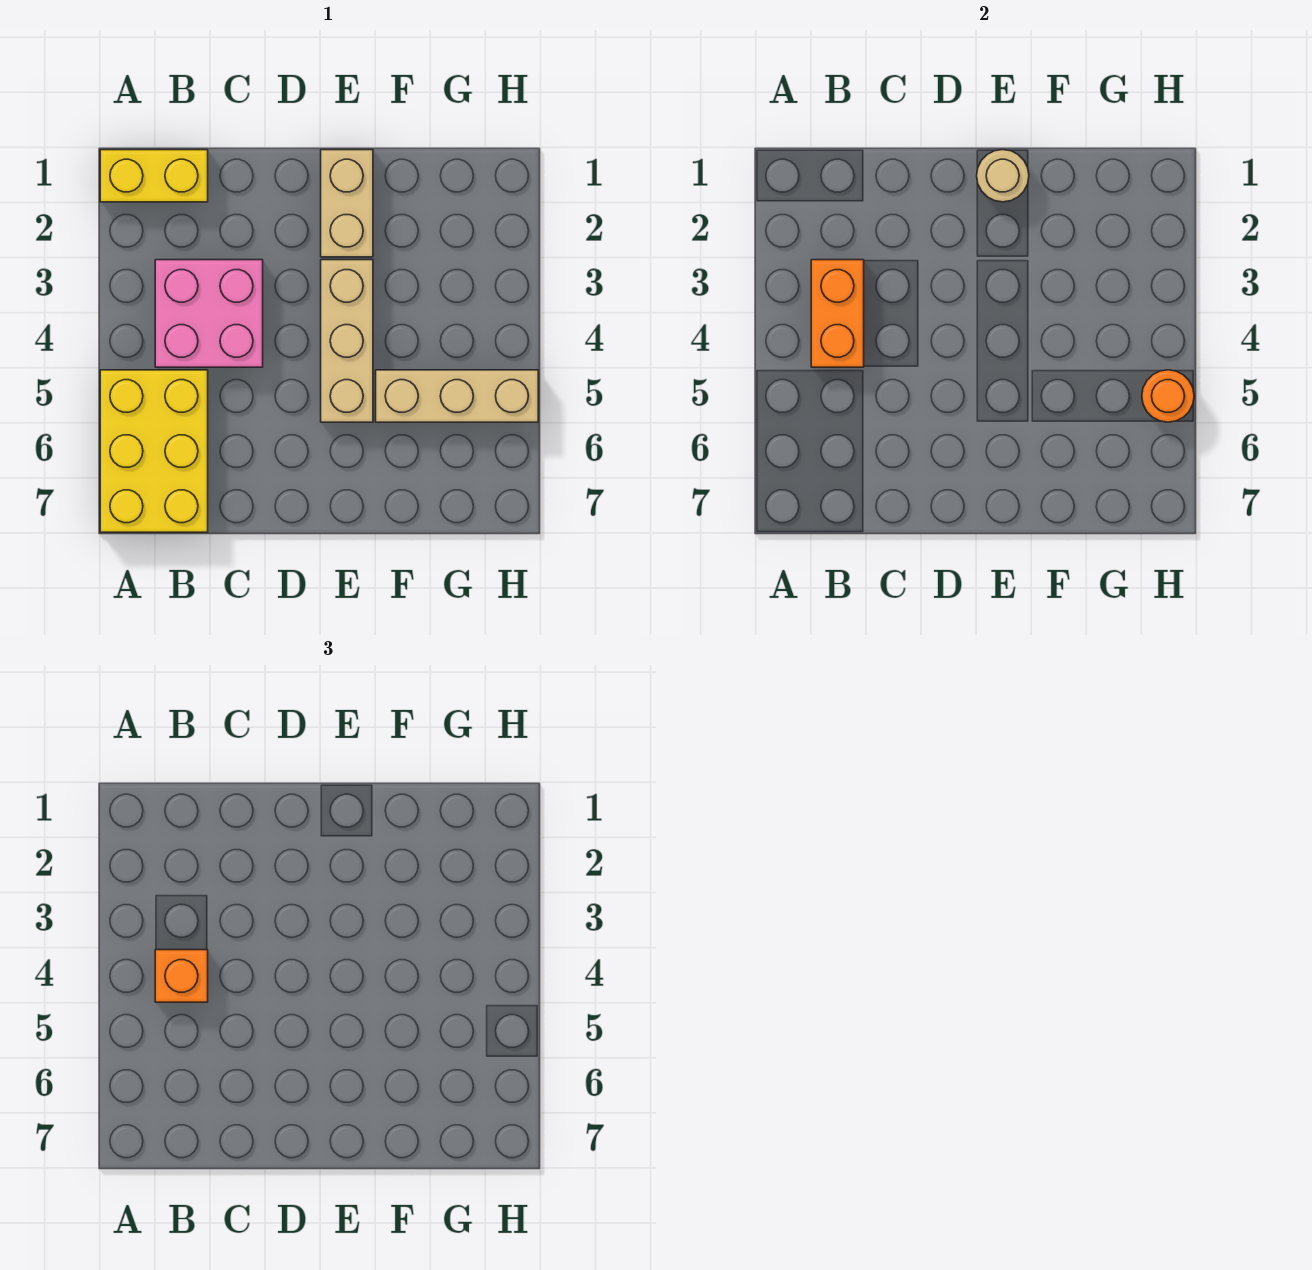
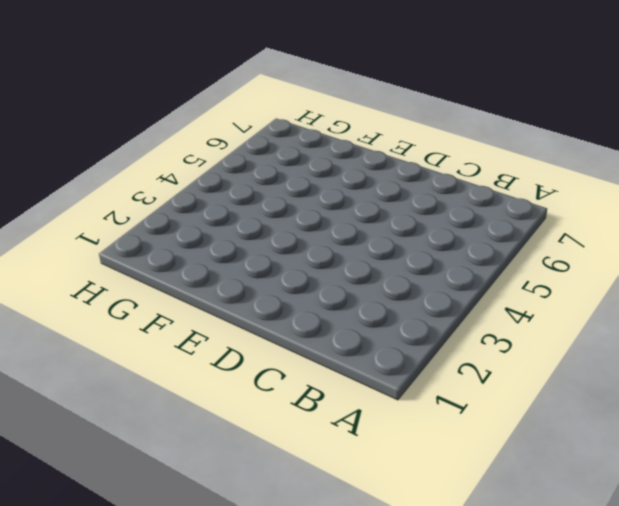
none -> yellow brick A1:B1 level 1
none -> yellow brick A5:B7 level 1

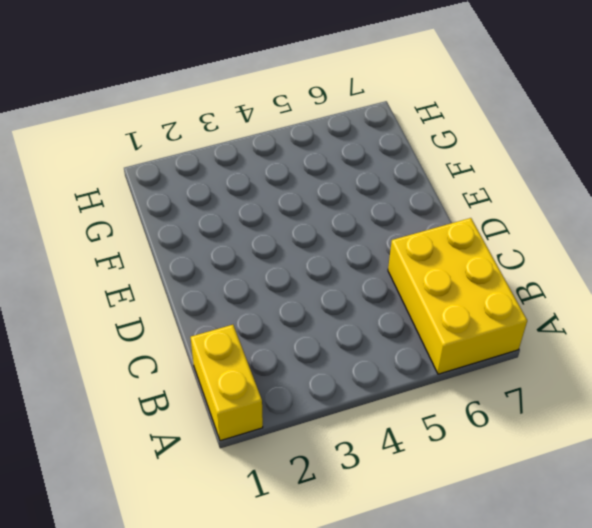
yellow brick A6:C7 level 1 -> yellow brick A5:B7 level 1
none -> pink brick B3:C4 level 1
none -> tan brick E1:E2 level 1

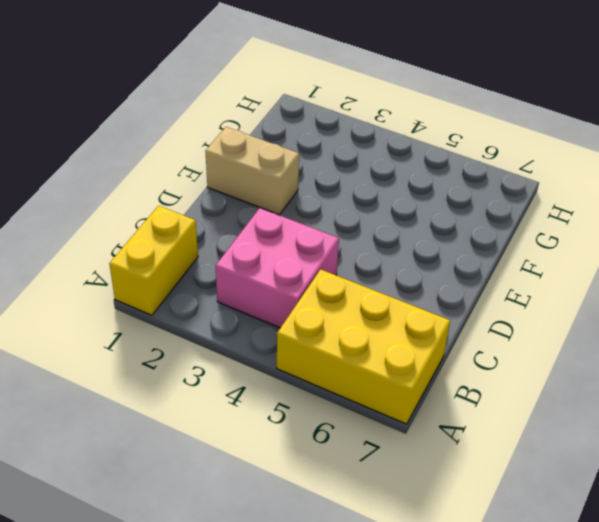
none -> tan brick E3:E5 level 1
none -> tan brick F5:H5 level 1

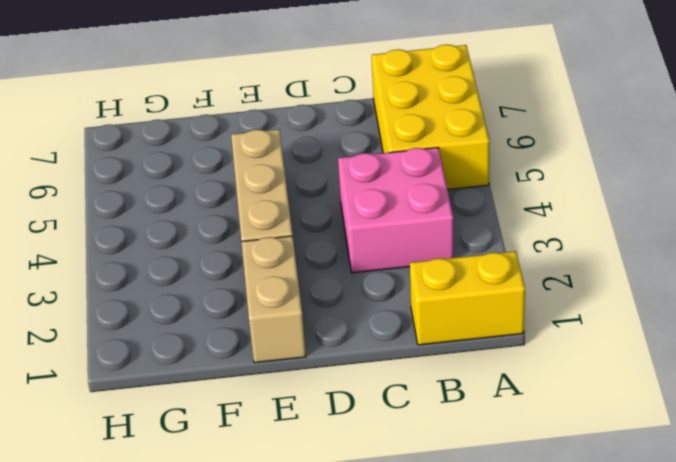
none -> tan brick F5:H5 level 1
none -> orange brick B3:B4 level 2

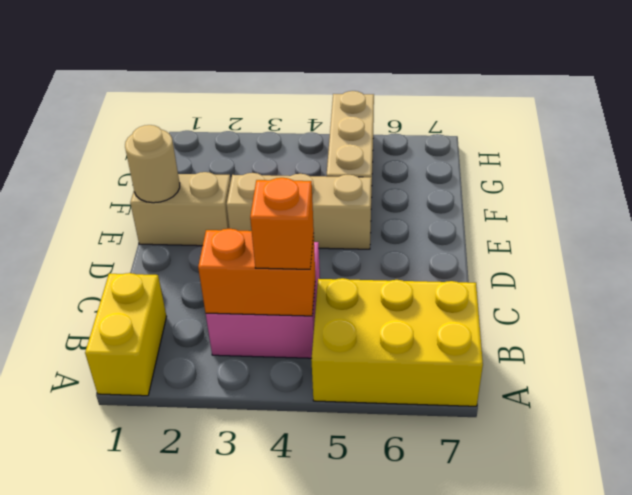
none -> orange round brick H5 level 2

